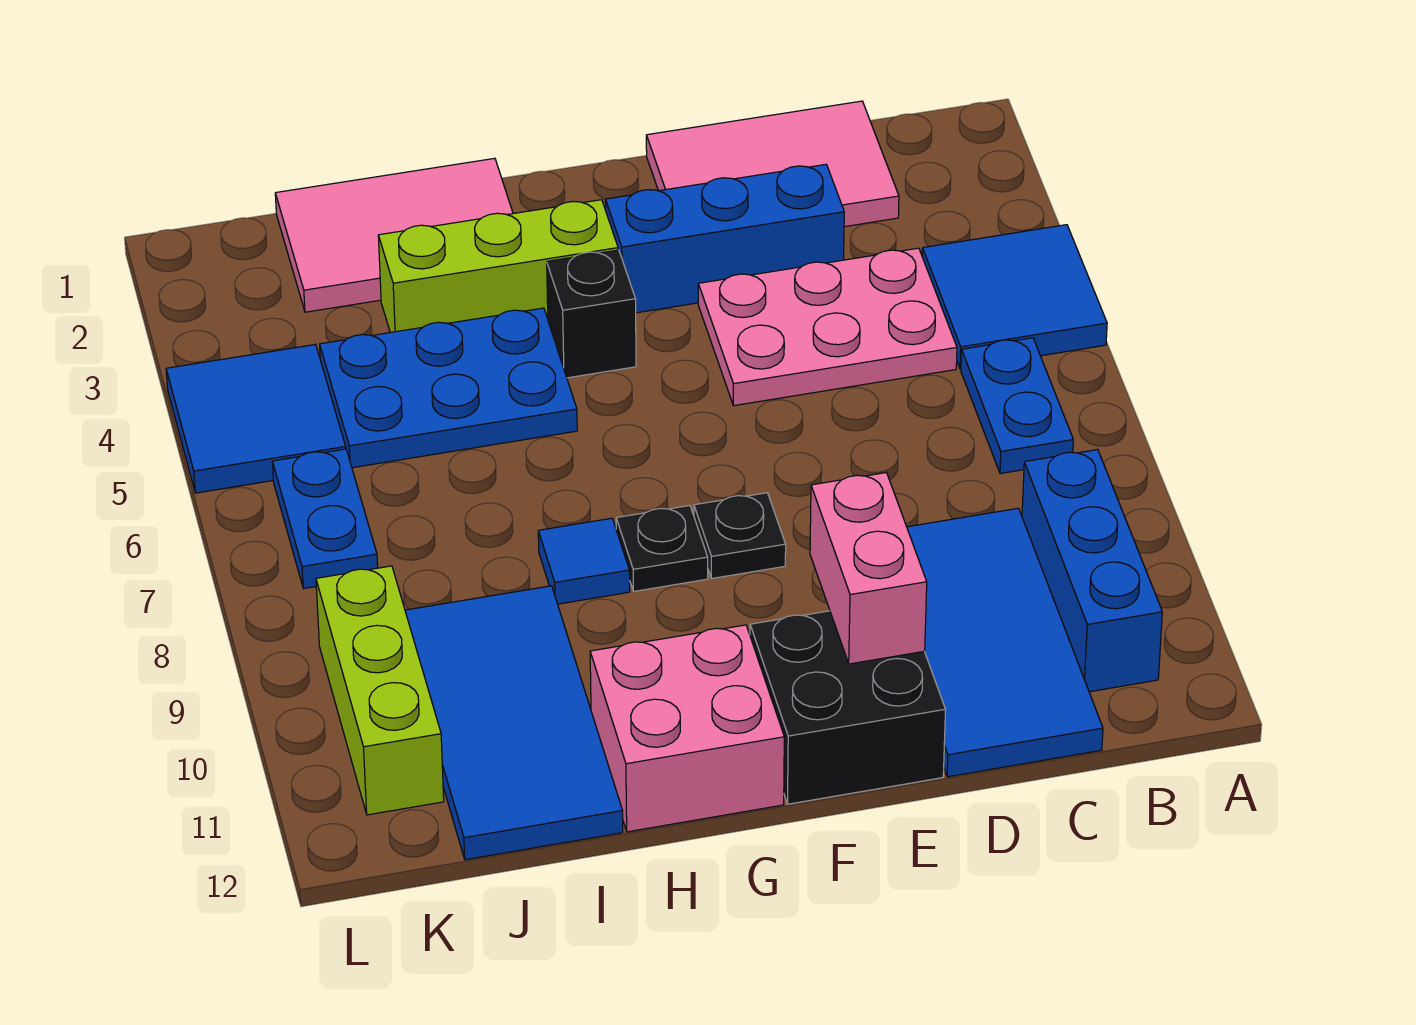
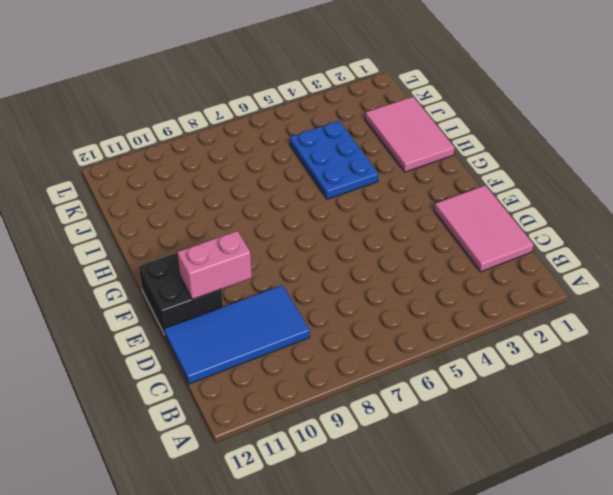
none -> blue tile A4:B5 level 1
none -> blue plate B6:B7 level 1
none -> blue brick B9:B11 level 1

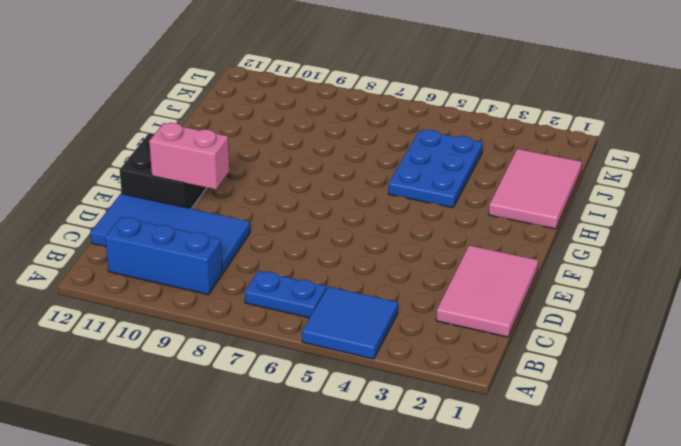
none -> pink plate C4:E5 level 1
none -> blue brick D3:F3 level 1
none -> black plate F8 level 1

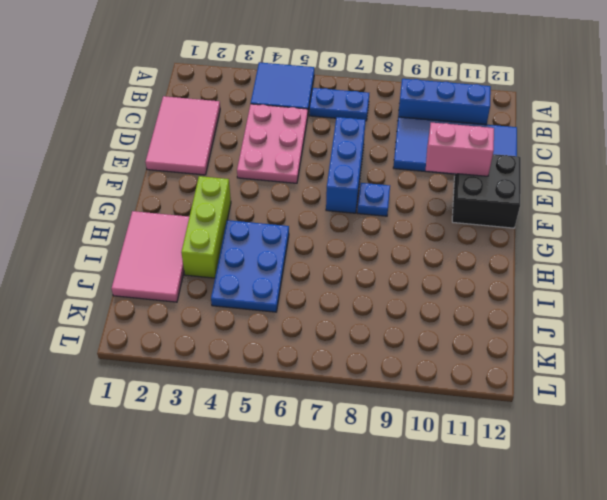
blue brick D7:F7 level 1 -> blue brick D3:F3 level 1
blue plate F8 level 1 -> black plate F8 level 1
none -> black brick G4 level 1
none -> black plate G8 level 1
none -> pink brick G11:H12 level 1

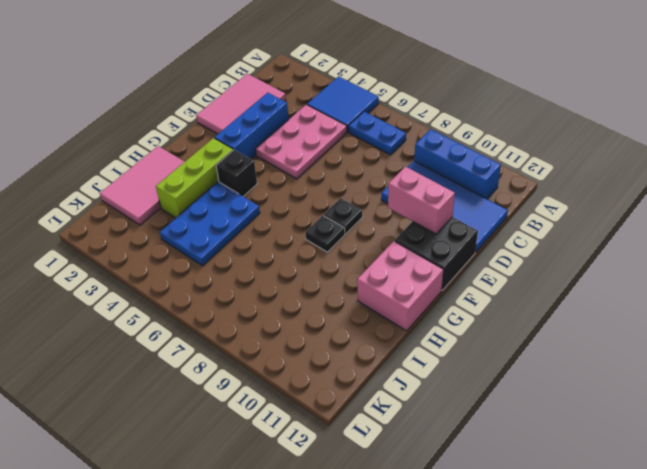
none -> blue tile H8 level 1
none -> blue tile I9:J12 level 1
none -> blue tile K4:L5 level 1

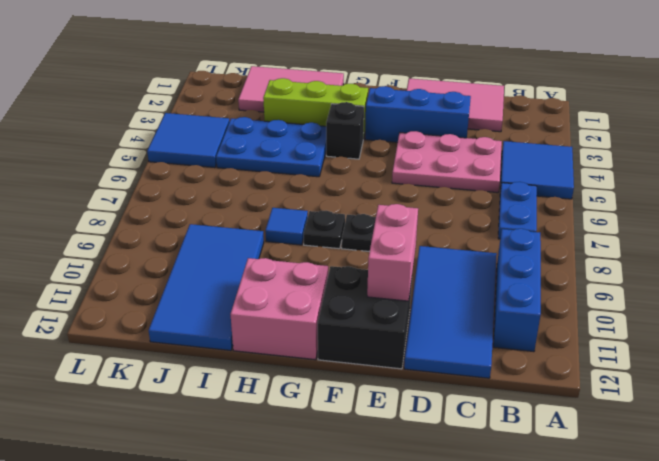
none -> blue plate K6:K7 level 1
none -> lime brick K9:K11 level 1

